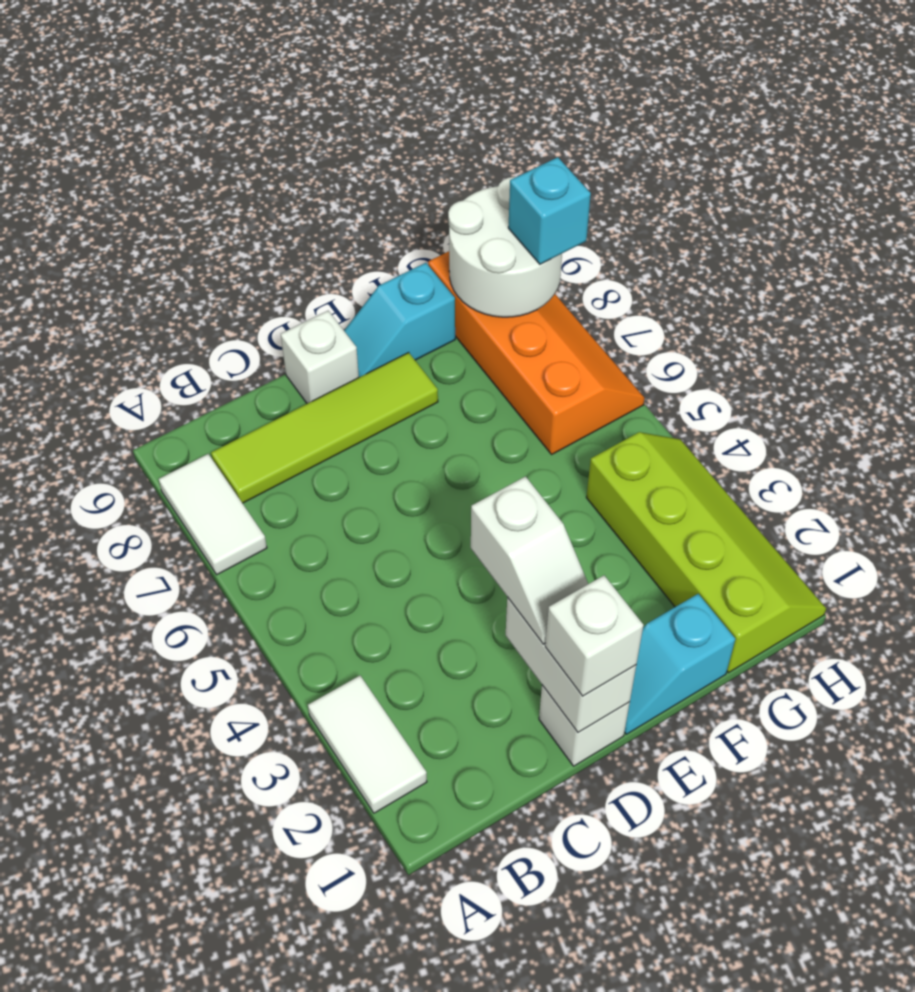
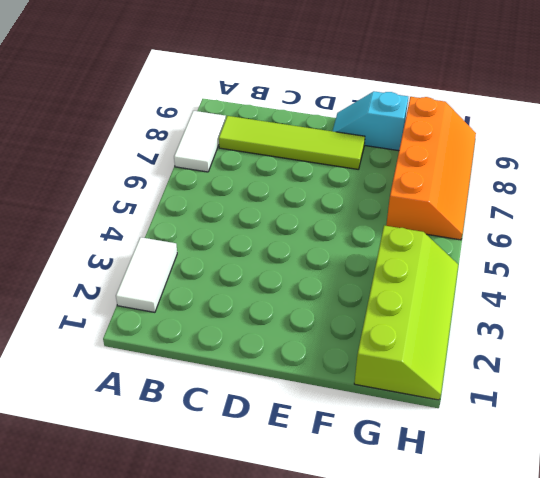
none -> white brick D1 level 1
none -> white brick D9 level 1
none -> cyan slope E1:F1 level 1 top F

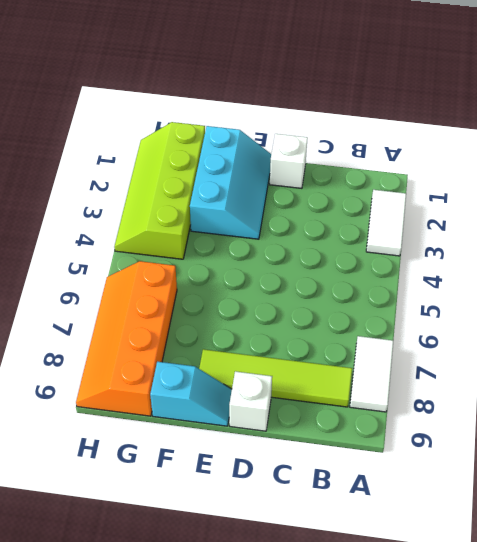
cyan slope E1:F3 level 1 top F -> cyan slope E1:F1 level 1 top F
none -> white brick D1:D2 level 2
none -> white round brick G8:H9 level 2
none -> white brick D1 level 3

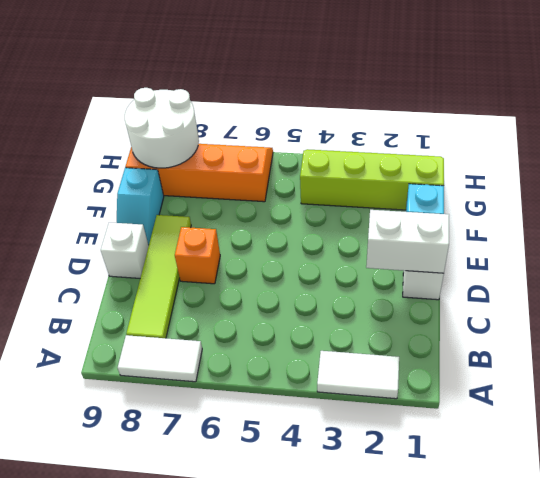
orange brick D7 level 1 -> none
none -> white brick D1 level 3
none -> white slope D2:D3 level 3 top 3
none -> cyan brick H8 level 3

